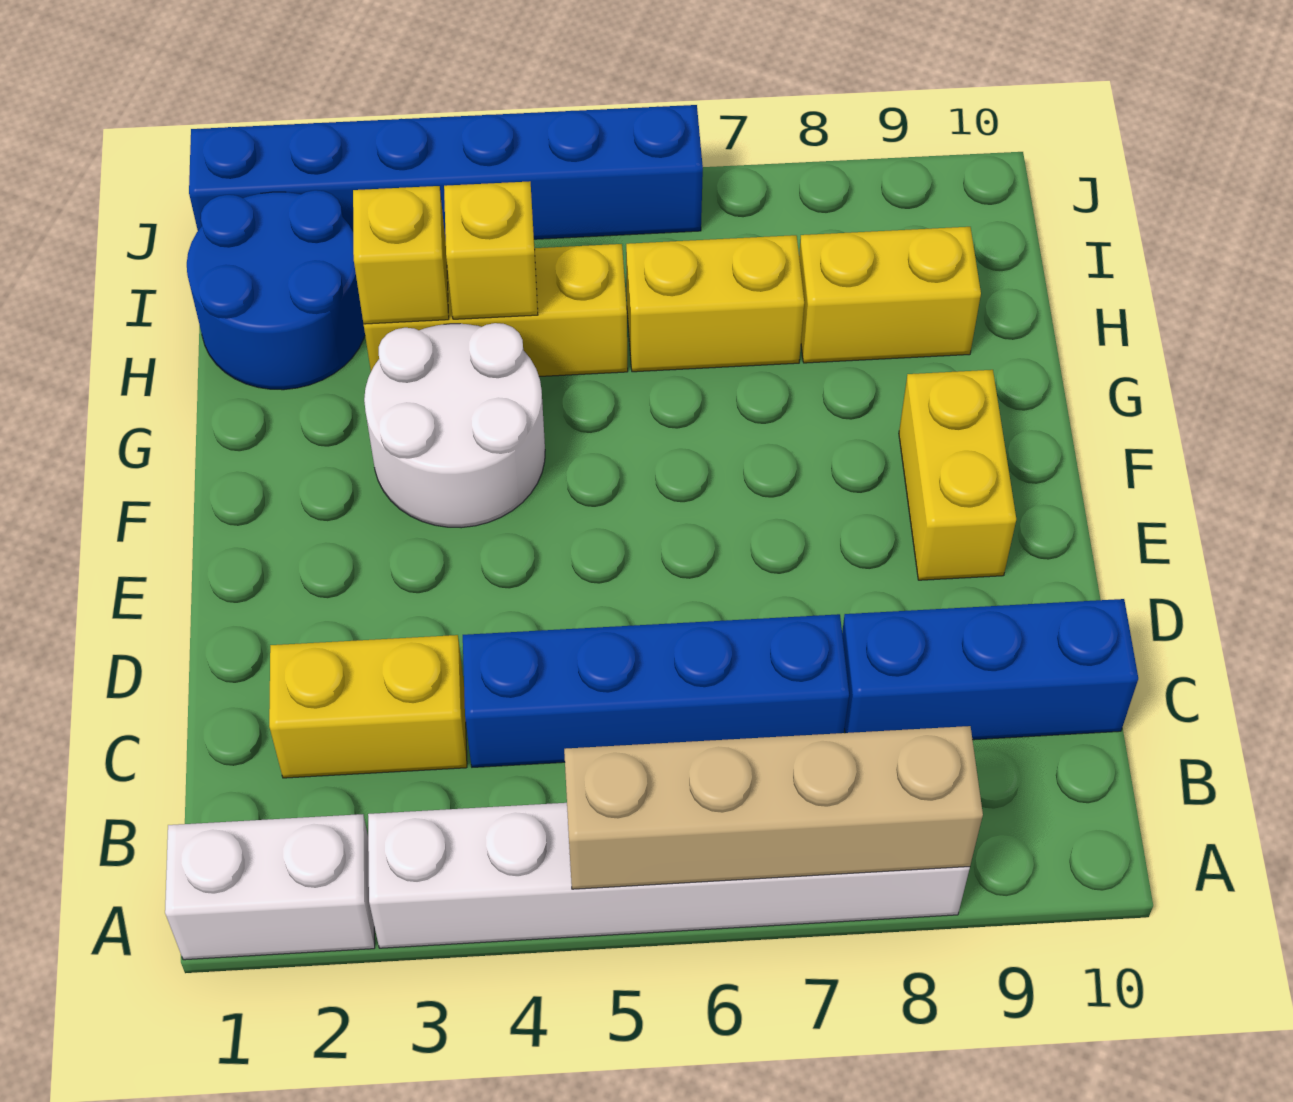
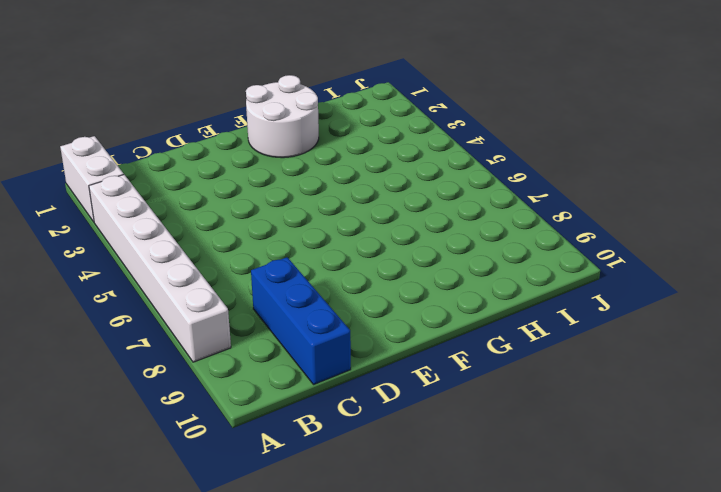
white round brick F1:G2 level 1 -> white round brick F3:G4 level 1
none -> yellow brick C2:C3 level 1
none -> blue brick C4:C7 level 1
none -> yellow brick E9:F9 level 1

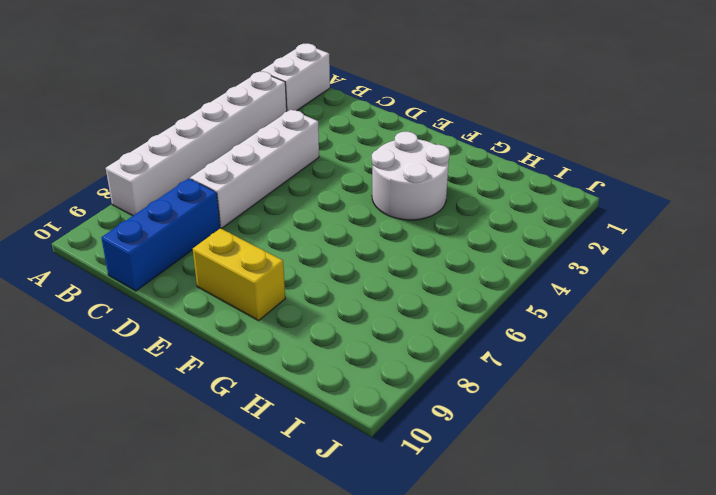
white brick C4:C7 level 1 -> blue brick C4:C7 level 1
none -> yellow brick C2:C3 level 1
none -> blue round brick H1:I2 level 1
none -> yellow brick H3:H5 level 1

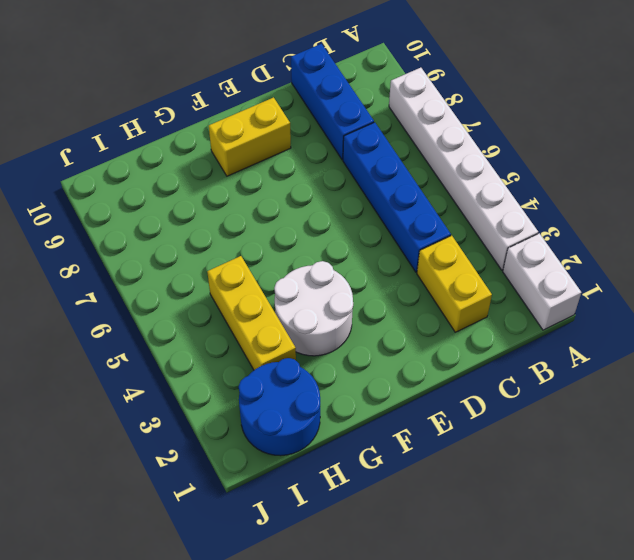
none -> yellow brick H6:H7 level 1
none -> yellow brick H8:H9 level 1
none -> blue brick J1:J6 level 1

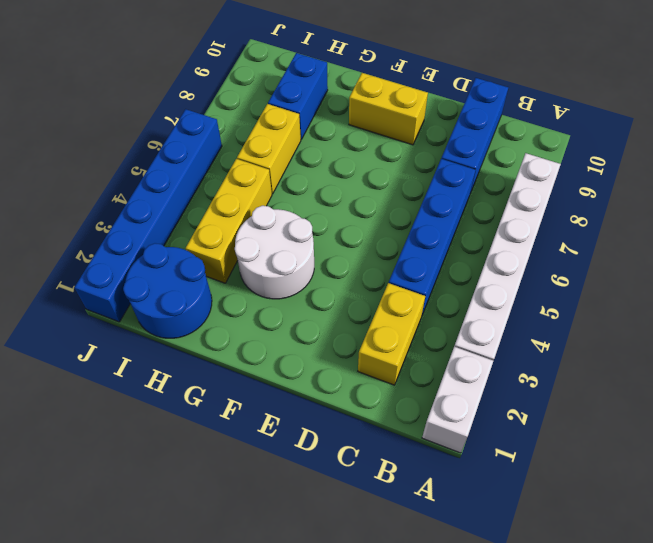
blue brick H8:H9 level 1 -> yellow brick H8:H9 level 1
none -> tan brick A5:A8 level 2
none -> yellow brick H3 level 2
none -> yellow brick H4 level 2

